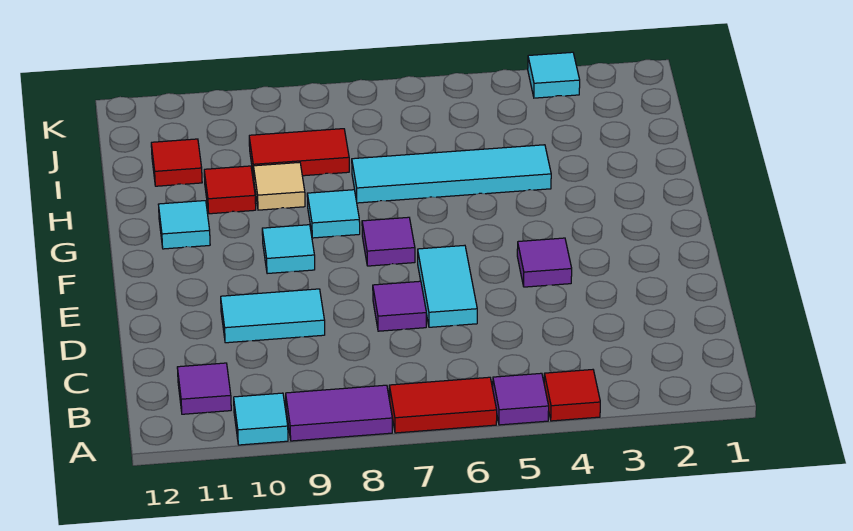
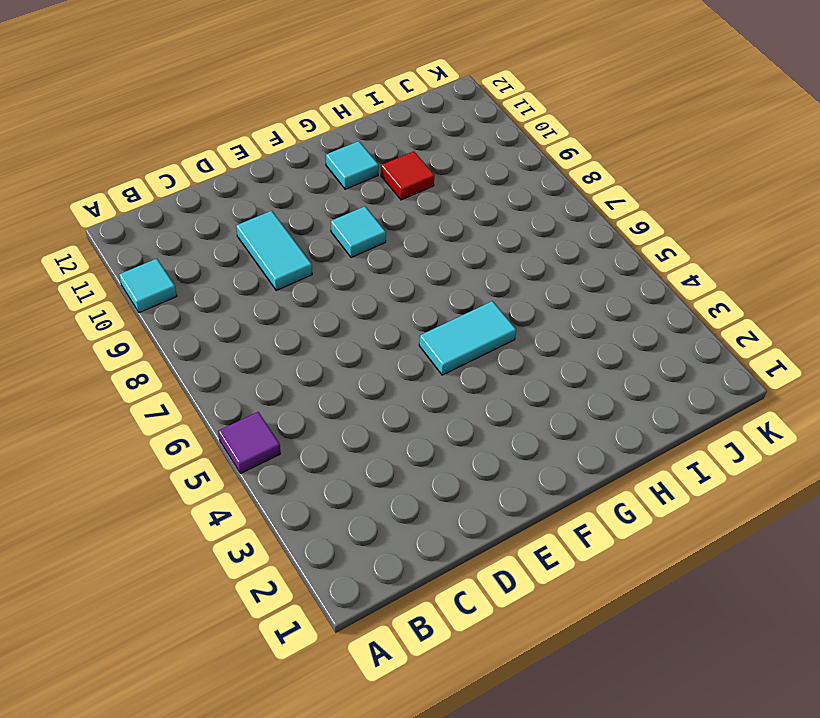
cyan tile F5:G5 level 1 -> cyan tile D6:E6 level 1
none -> red tile A4 level 1
none -> red tile A6:A7 level 1
none -> purple tile A8:A9 level 1

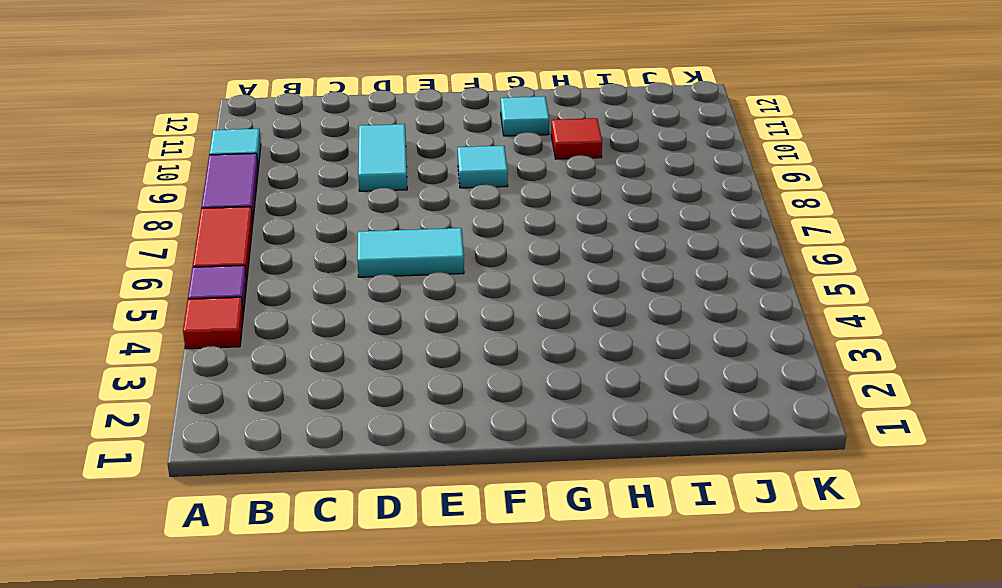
none -> purple tile B11 level 1
none -> purple tile D7 level 1
none -> purple tile E4 level 1

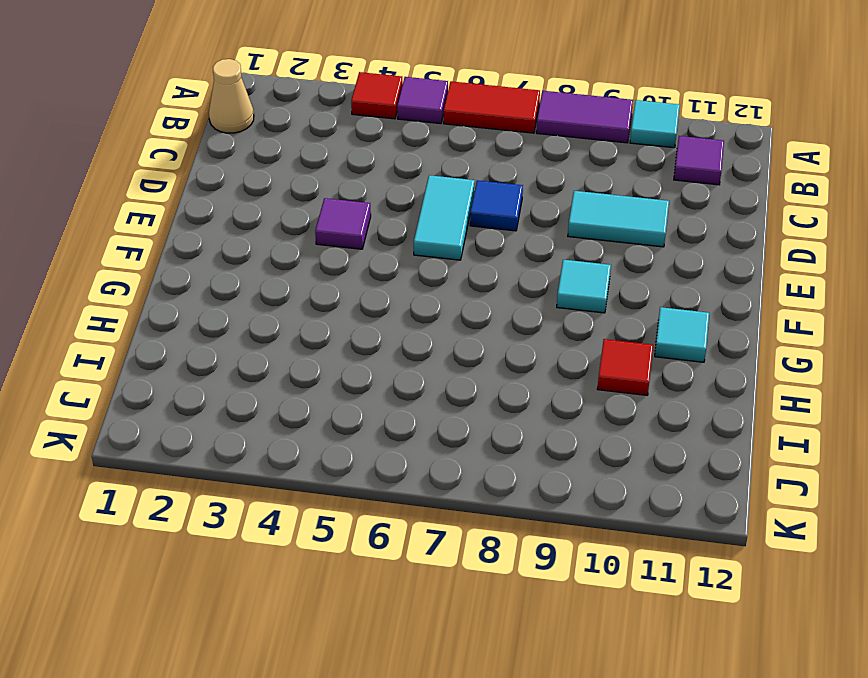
tan cone B1 level 1 -> none
blue tile D7 level 1 -> purple tile D7 level 1
none -> purple tile F7 level 1
none -> cyan tile G8 level 1
none -> cyan tile H4:H7 level 1

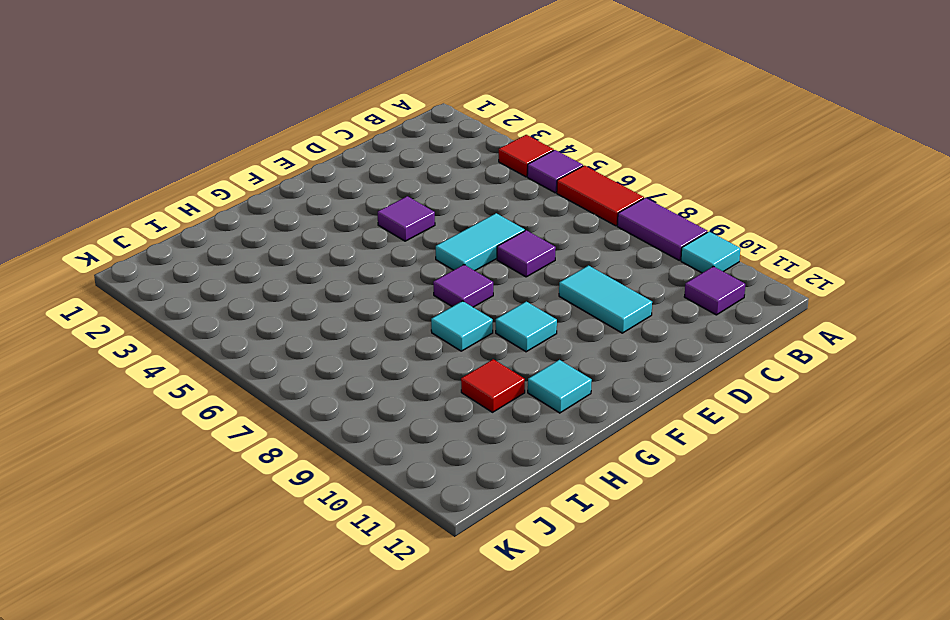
none -> cyan tile H4:H7 level 1
none -> tan tile H9 level 1
none -> red tile I8:I9 level 1

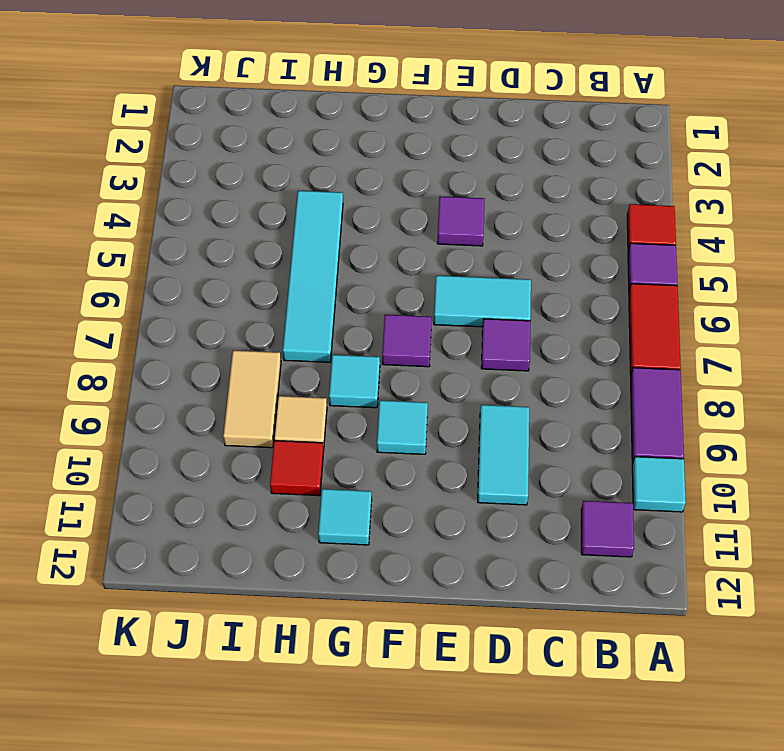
tan tile I8:I9 level 1 -> red tile I8:I9 level 1
none -> red tile I11 level 1
none -> cyan tile K3 level 1

